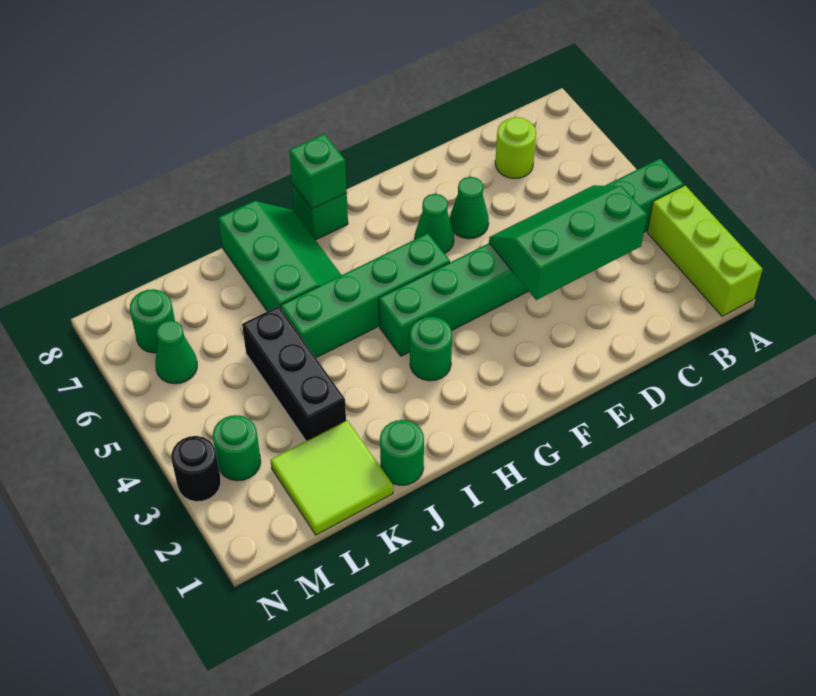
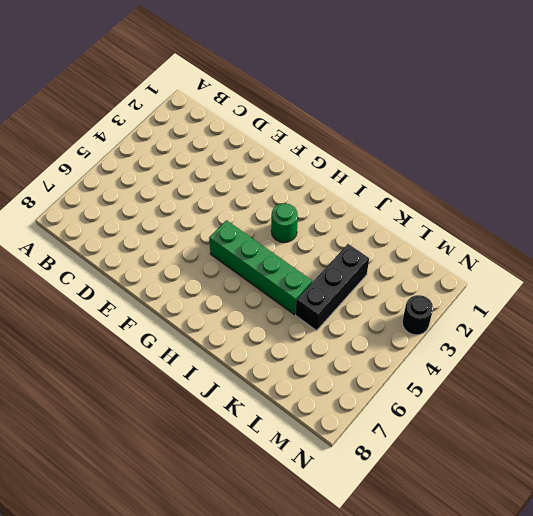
none -> lime brick A1:A3 level 1
none -> green brick A4:H4 level 1
none -> lime round brick C7 level 1

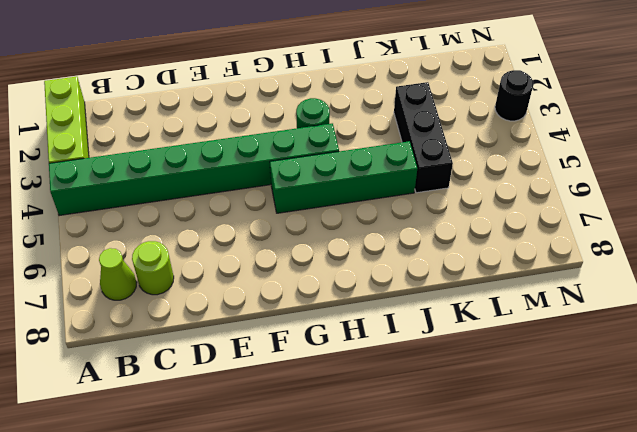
lime cone B7 level 1 -> none
none -> green cone E6 level 1
none -> green cone F6 level 1
none -> green brick H8 level 1

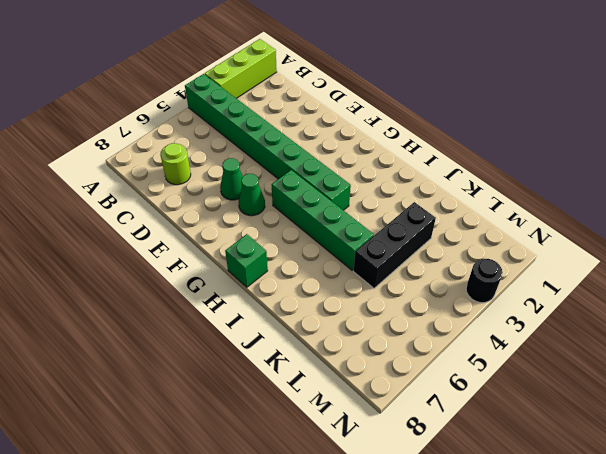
none -> green round brick H3 level 1
none -> green slope I6:J8 level 1 top J
none -> green round brick J1 level 1

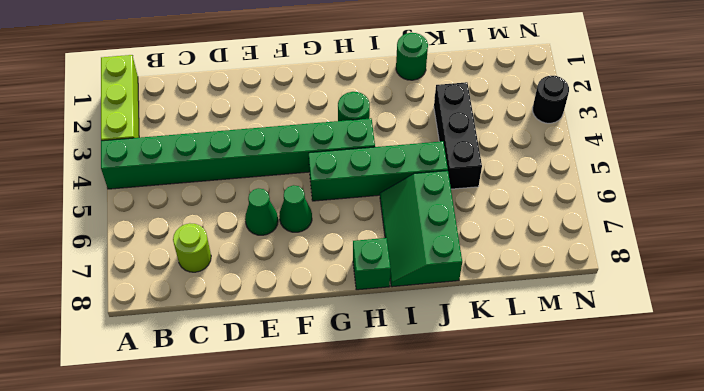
none -> lime tile K1:L2 level 1
none -> green round brick M3 level 1
none -> green cone M6 level 1

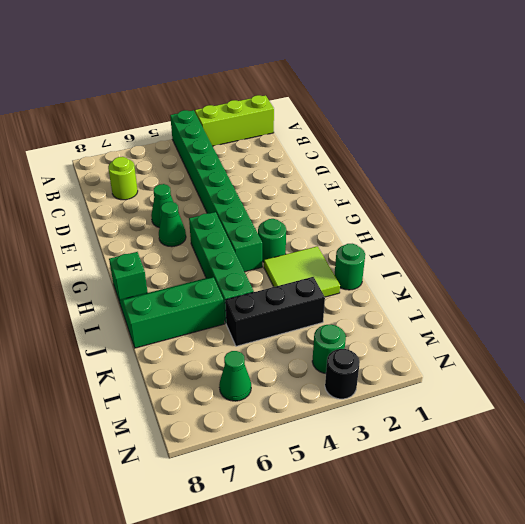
lime tile I2:J3 level 1 -> lime tile K1:L2 level 1
none -> green round brick M7 level 1
none -> green slope C3:E4 level 2 top 3
none -> green brick H8 level 2

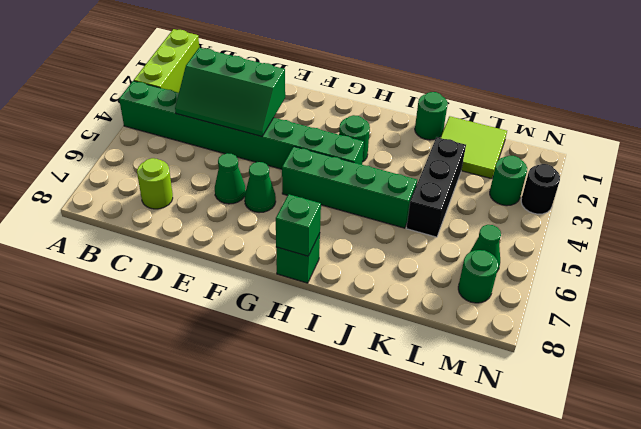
none -> green slope I6:J8 level 1 top J

